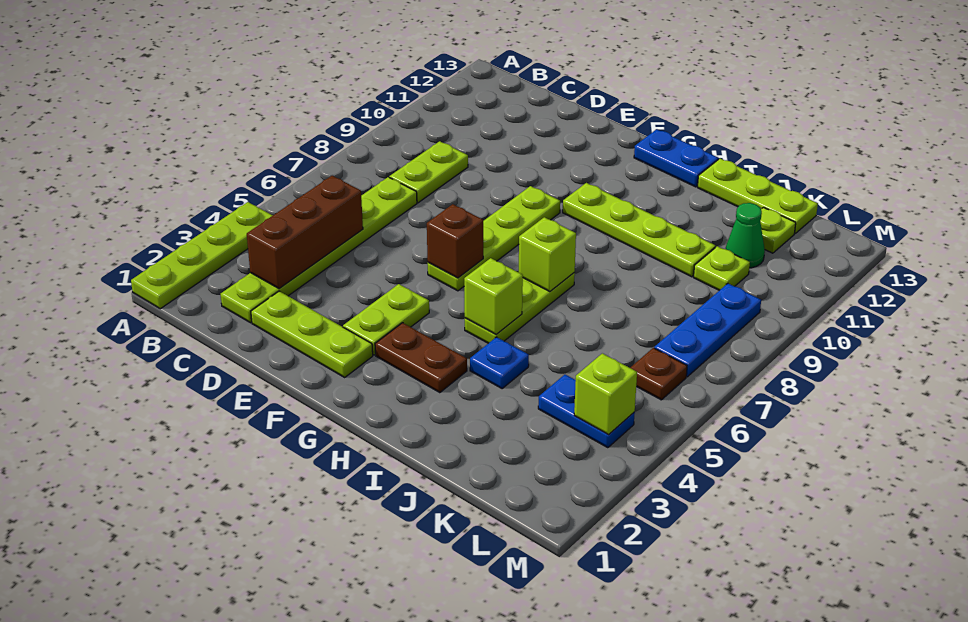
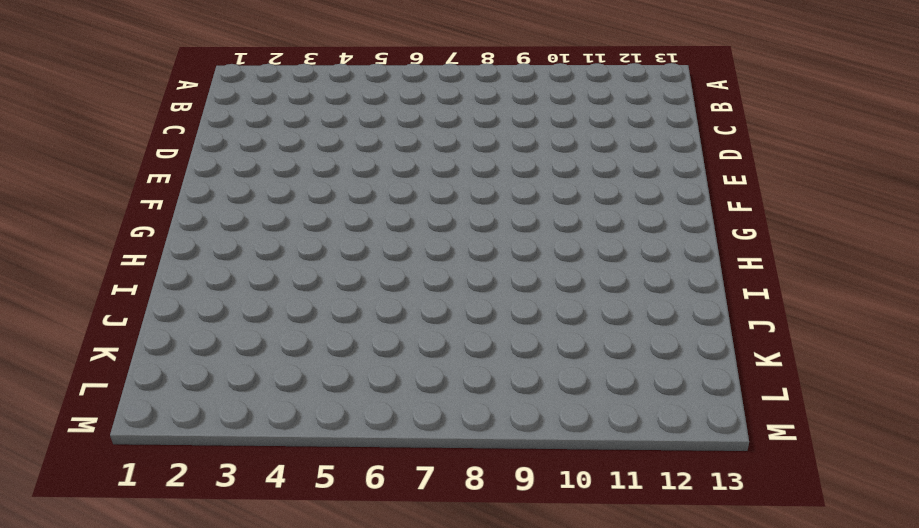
none -> lime plate A1:A4 level 1
none -> lime plate C2:C7 level 1
none -> lime plate C8:C9 level 1

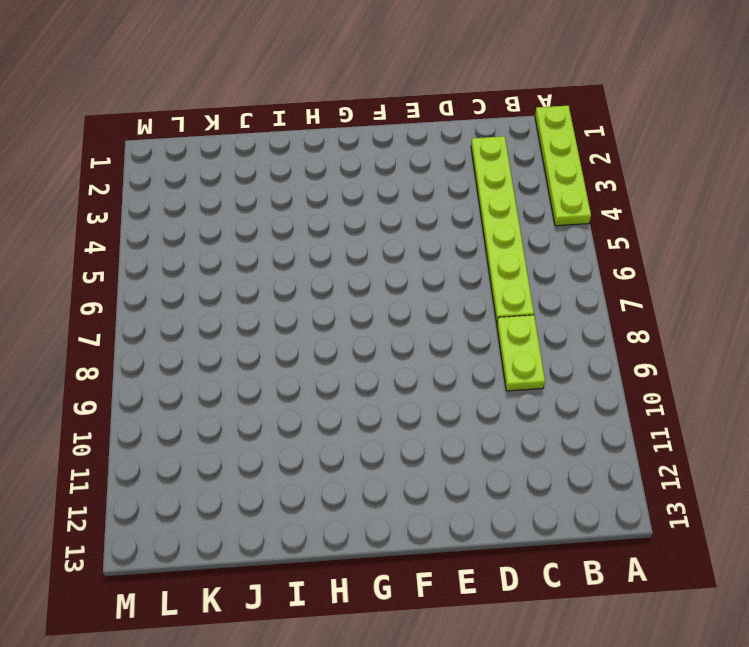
none -> lime plate D2:F2 level 1
none -> lime plate F3:F4 level 1
none -> lime plate F6:F9 level 1

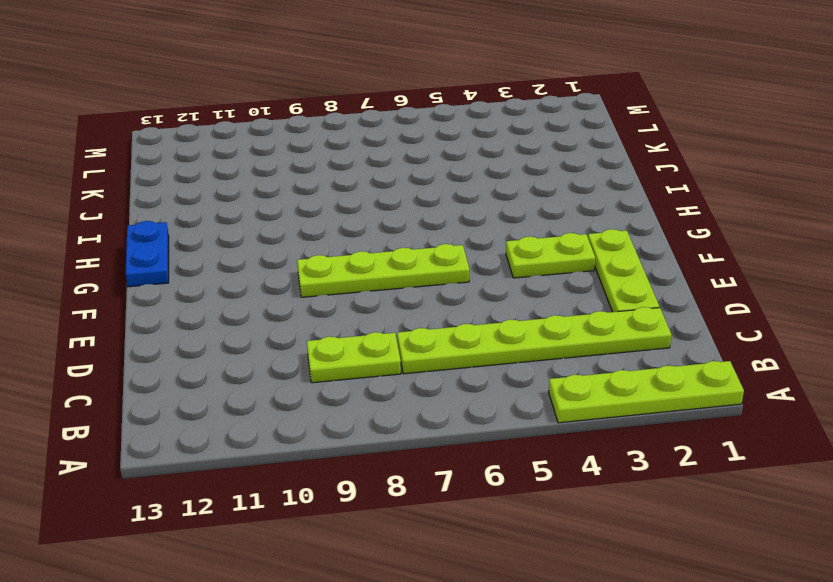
none -> brown plate G3:H3 level 1
none -> lime plate G10:J10 level 1
none -> lime plate H5:H7 level 1

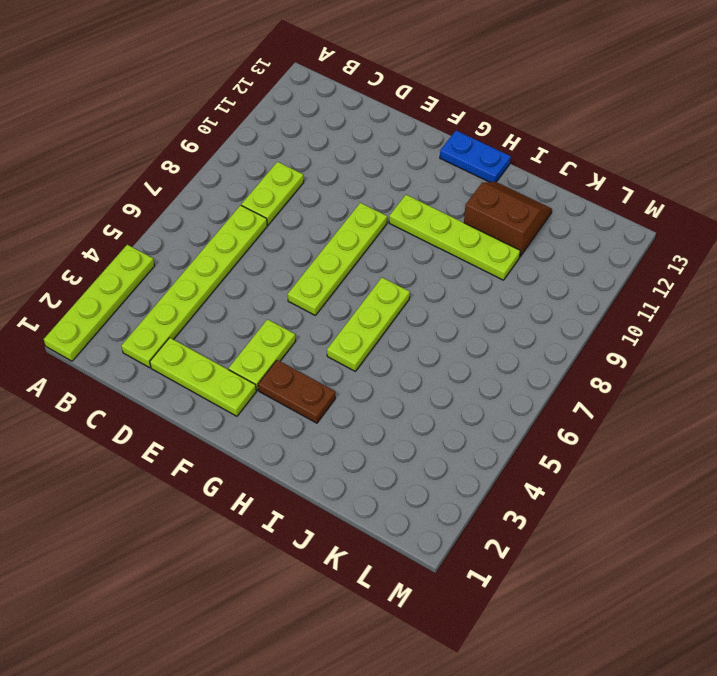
brown slope I11:J12 level 1 top 11 -> none
none -> blue plate I4 level 1
none -> lime plate I13:K13 level 1
none -> blue plate K4:L4 level 1

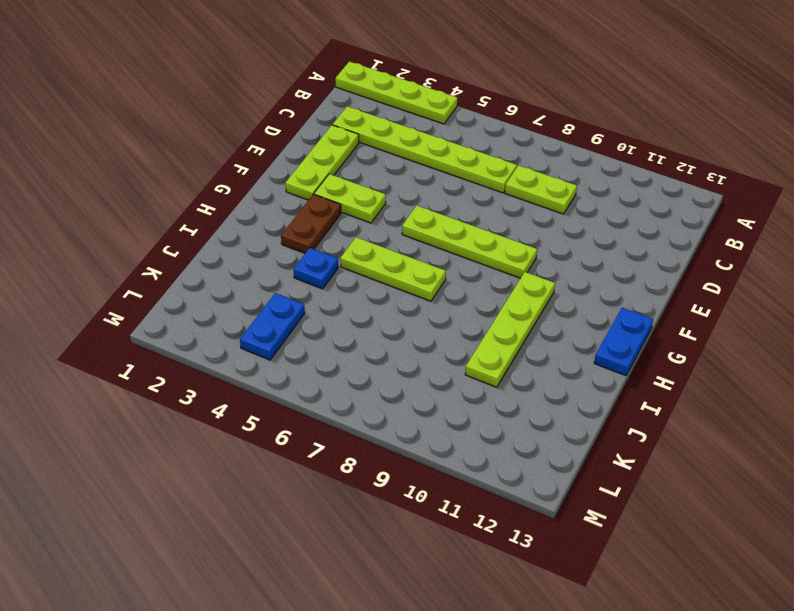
none -> lime plate I13:K13 level 1
none -> lime plate K10 level 1
none -> green cone K11 level 1

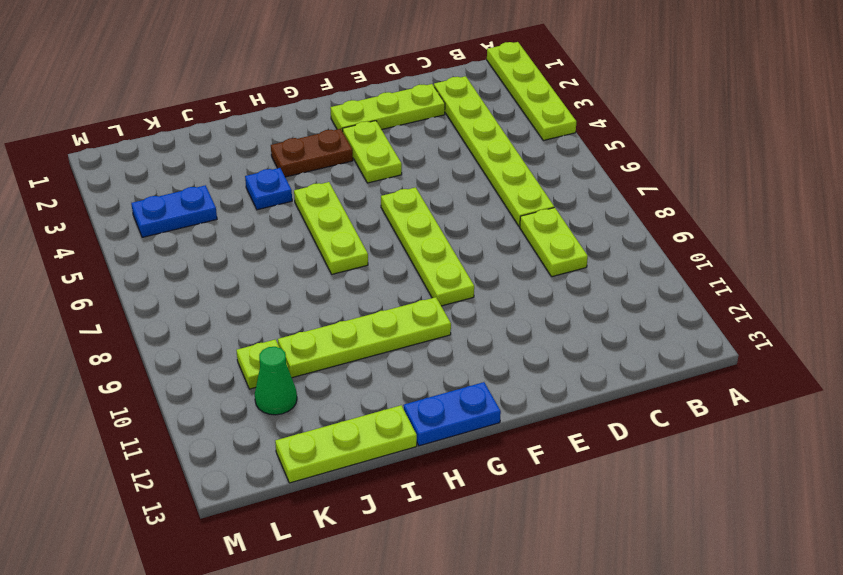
none -> lime plate K12 level 1
none -> brown plate L6 level 1
none -> blue plate L7:L9 level 1

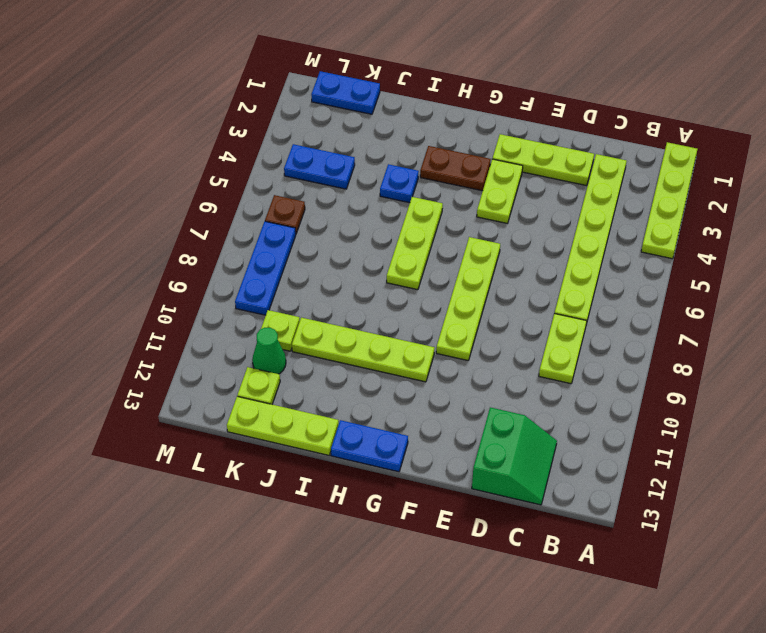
green slope C12:D13 level 1 top D -> none
blue plate K1:L1 level 1 -> none
none -> brown brick C3:C5 level 2
none -> brown brick F6 level 2
none -> lime brick H5 level 2

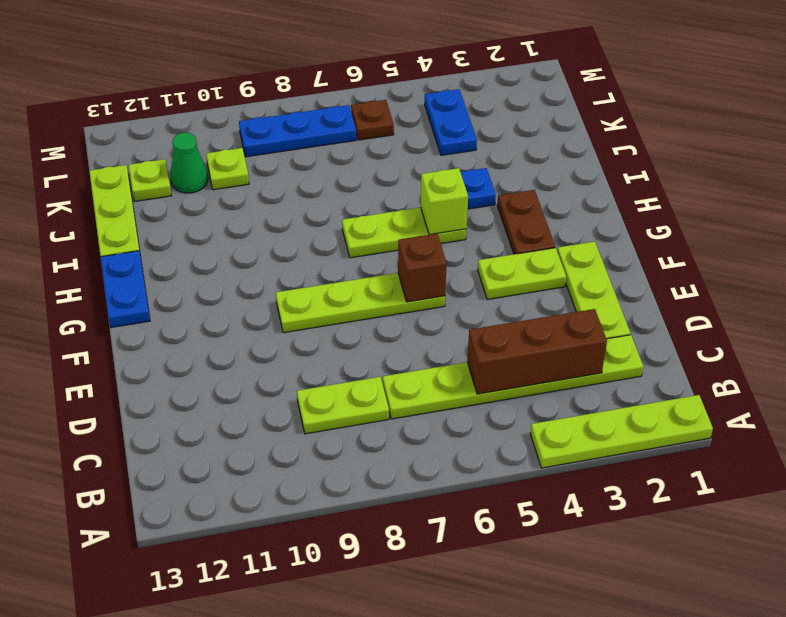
none -> lime plate G10:J10 level 1
none -> lime brick H7 level 2
none -> lime brick L4 level 2

